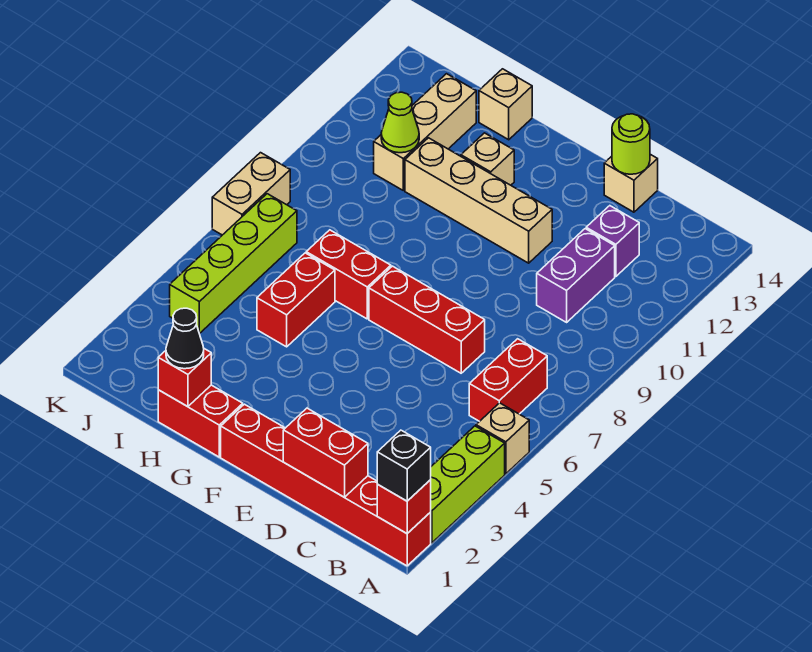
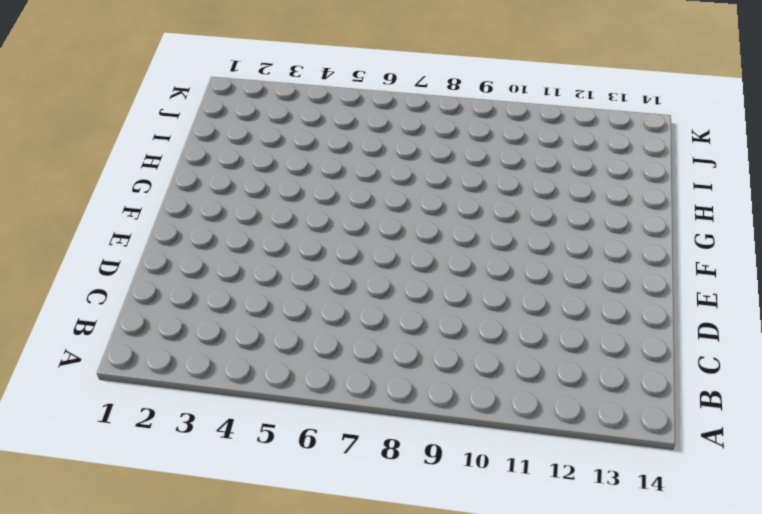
none -> red brick A1:F1 level 1
none -> lime brick A2:A4 level 1
none -> tan brick A5 level 1

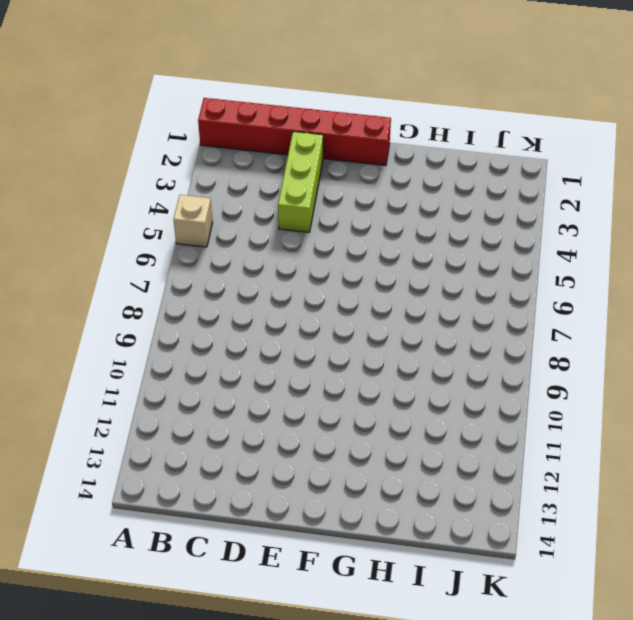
lime brick D2:D4 level 1 -> lime brick A2:A4 level 1
none -> red brick B6:B7 level 1
none -> purple brick C10:C11 level 1
none -> purple brick C12 level 1

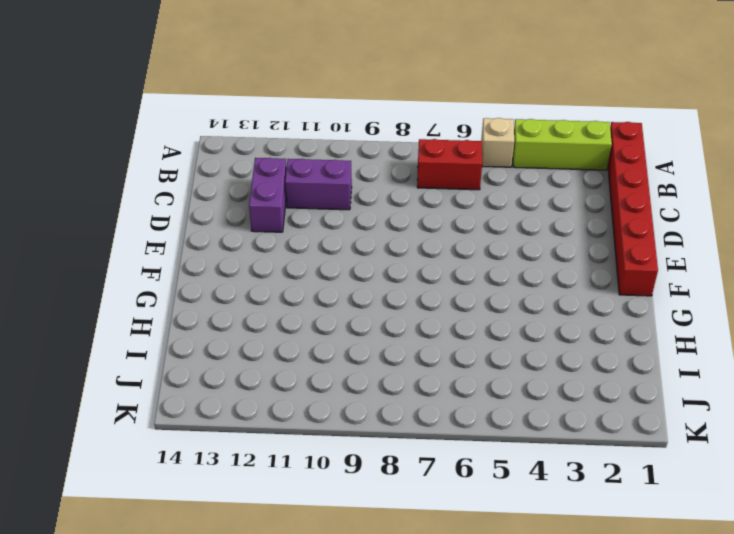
purple brick C12:D12 level 1 -> purple brick C12 level 1
none -> red brick D7:F7 level 1
none -> tan brick D14 level 1
none -> tan brick E11:H11 level 1

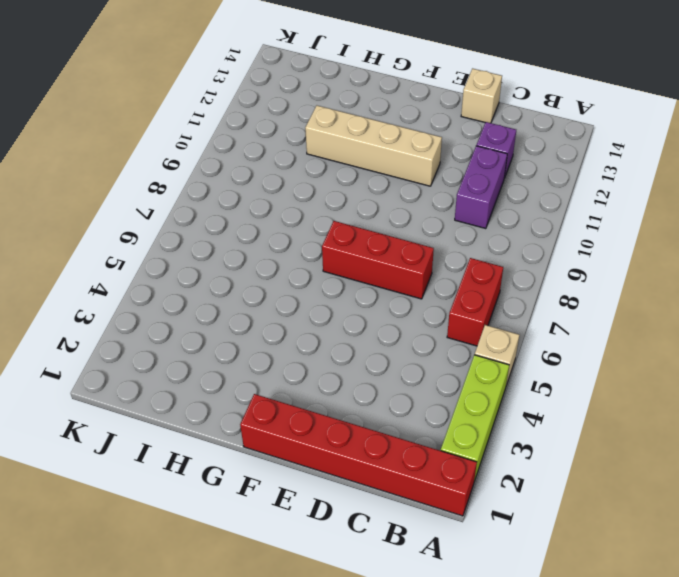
none -> red brick G1:H1 level 1
none -> red brick G7:H7 level 1
none -> tan brick G12 level 1

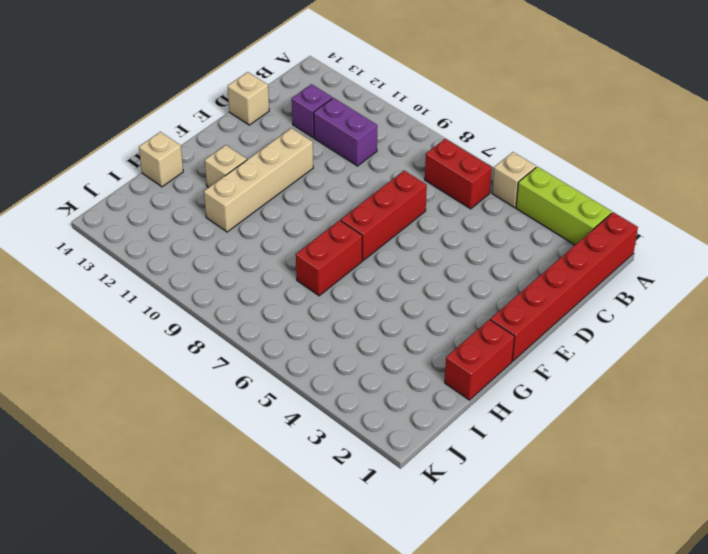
none -> red brick H5:H6 level 1
none -> tan brick I11:I13 level 1
none -> lime brick J4:J7 level 1

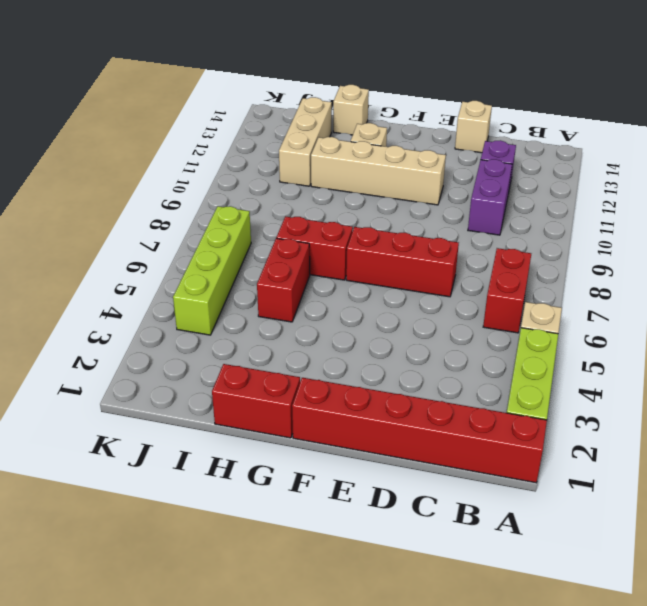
none -> tan brick K7:K8 level 1
none -> red brick A1 level 2
none -> red brick C1:D1 level 2

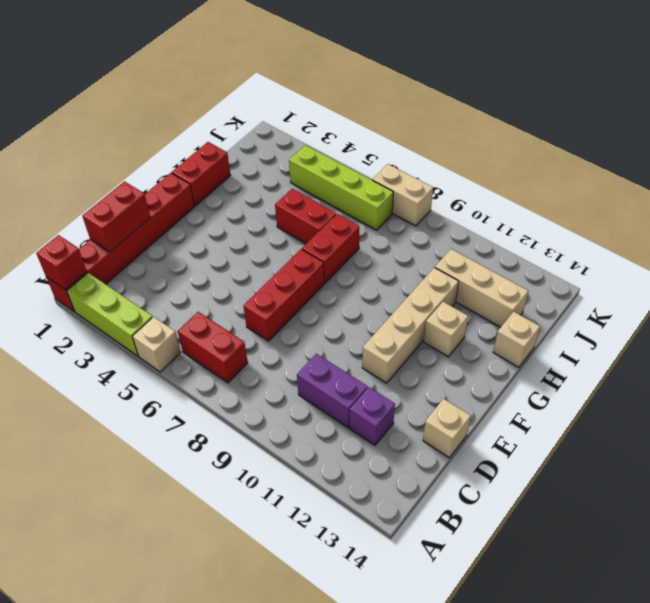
none -> lime round brick D14 level 2
none -> red brick H1 level 2
none -> lime cone I11 level 2

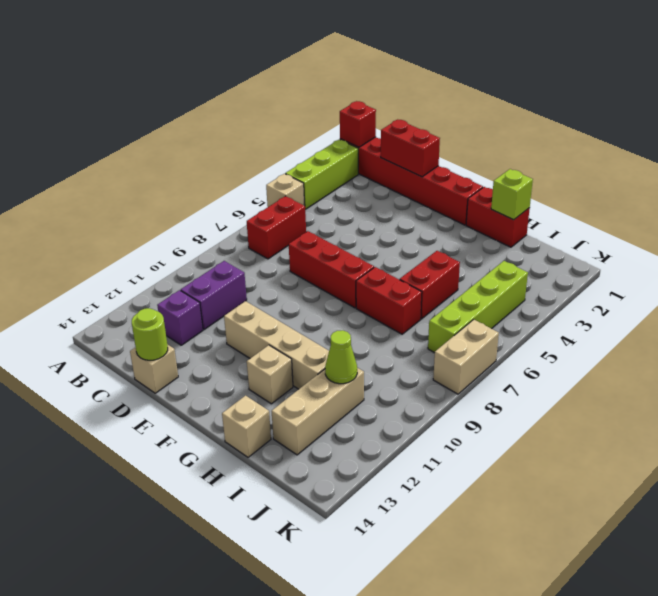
lime brick H1 level 2 -> red brick H1 level 2
none -> black brick A1 level 3
none -> black cone H1 level 3

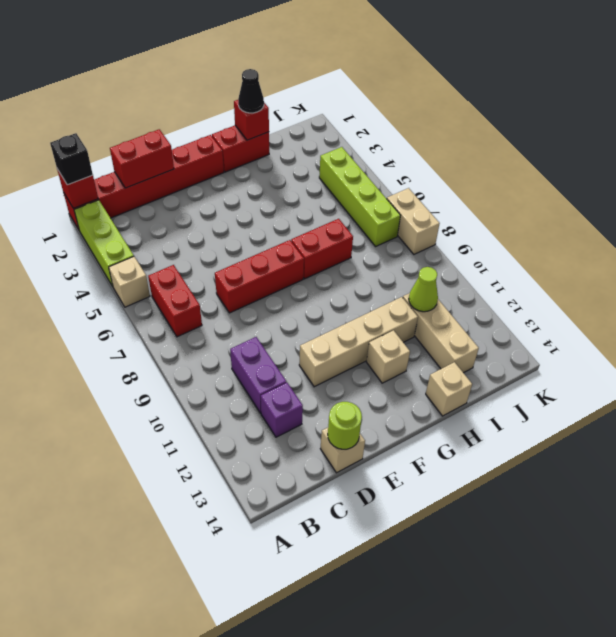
none -> red brick H5:H6 level 1

